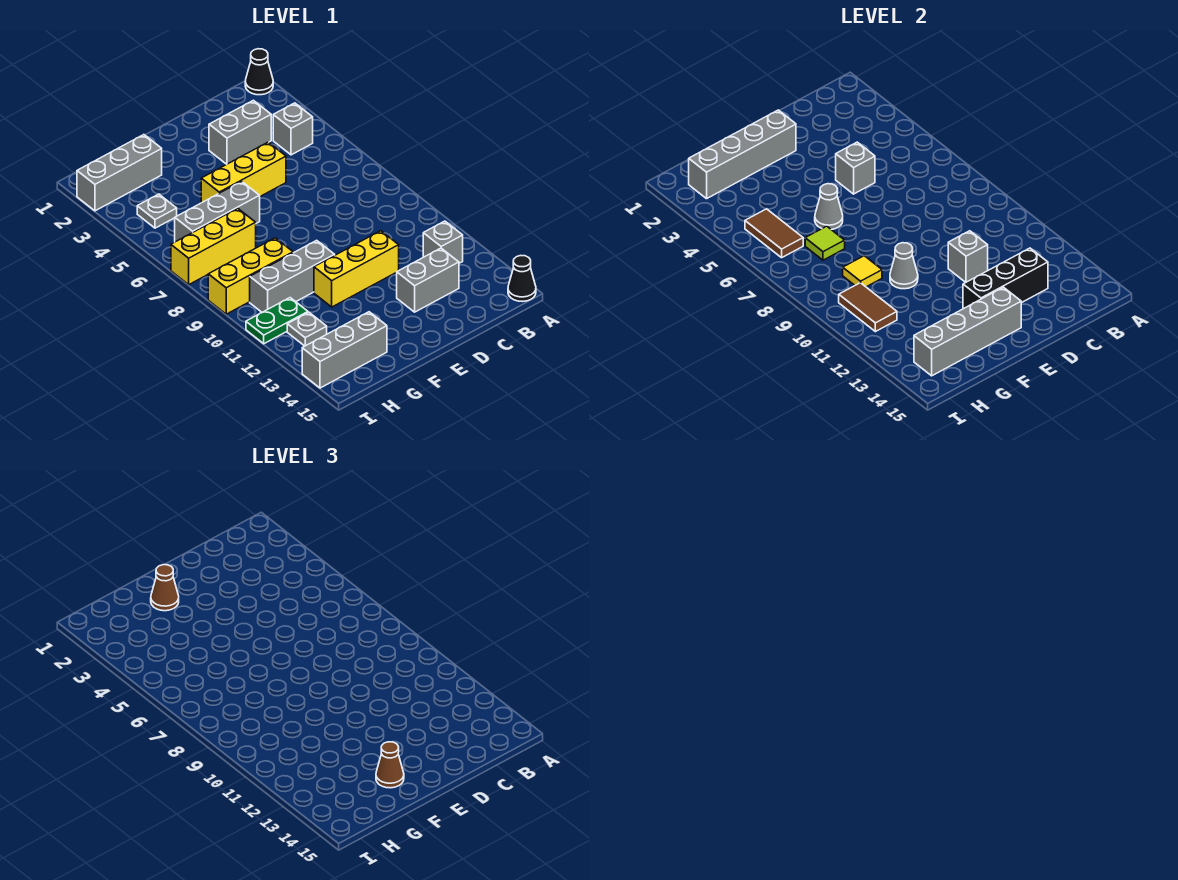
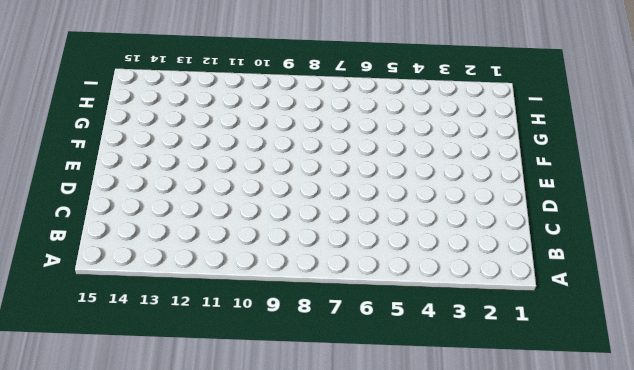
none -> black cone A1 level 1
none -> black cone A15 level 1
none -> grey brick B4 level 1
none -> grey brick B12 level 1

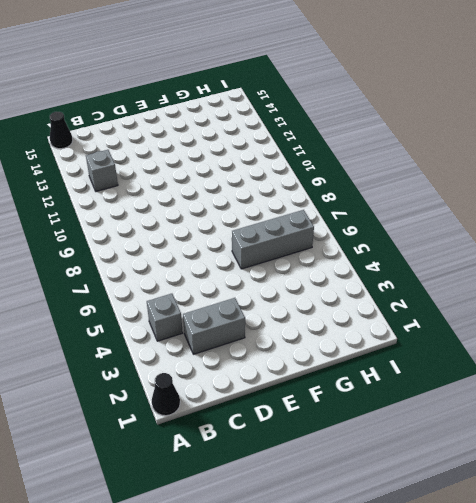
none -> grey brick C13:D13 level 1
none -> yellow brick D5:F5 level 1
none -> yellow brick D11:F11 level 1
none -> grey brick F10:H10 level 1

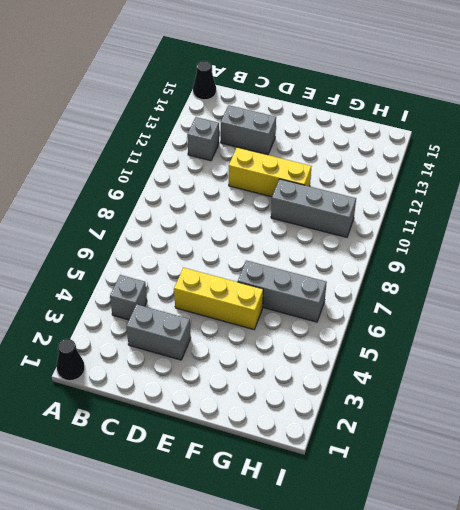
none -> grey brick G2:I2 level 1
none -> yellow brick G7:I7 level 1
none -> yellow brick G9:I9 level 1
none -> grey brick G14:I14 level 1

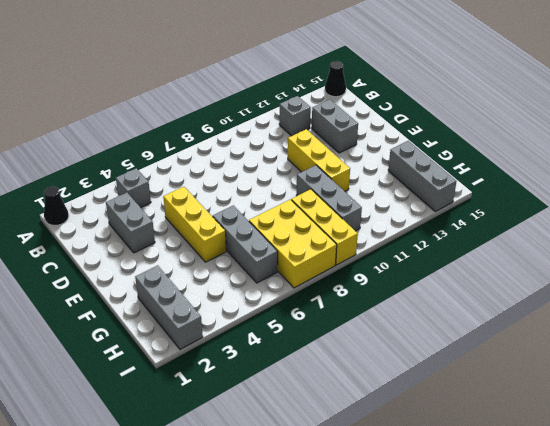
yellow brick G7:I8 level 1 -> yellow brick G7:I7 level 1
none -> grey plate H4 level 1
none -> green plate H11:I11 level 1
none -> grey plate H12 level 1
none -> black brick C13:E13 level 2

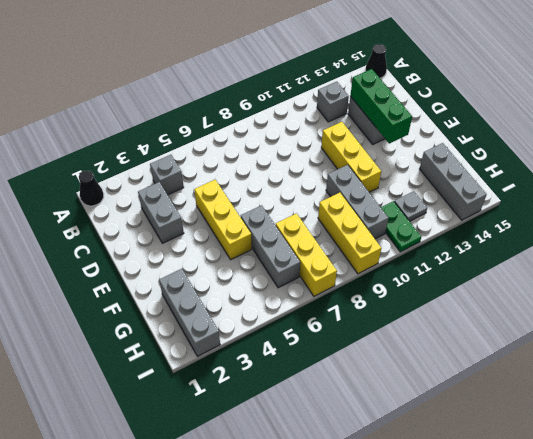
green brick C13:E13 level 2 -> black brick C13:E13 level 2
none -> grey plate H4 level 1
none -> grey brick D5 level 2
none -> grey brick D11 level 2
none -> grey brick E2:H2 level 2

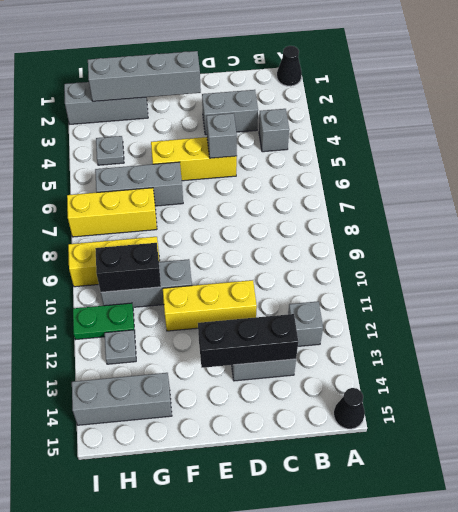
black brick G10:H10 level 2 -> brown tile H10:H11 level 2
none -> grey brick D11 level 2
none -> grey brick E14:H14 level 2
none -> grey cone F6 level 2
none -> grey cone F10 level 2

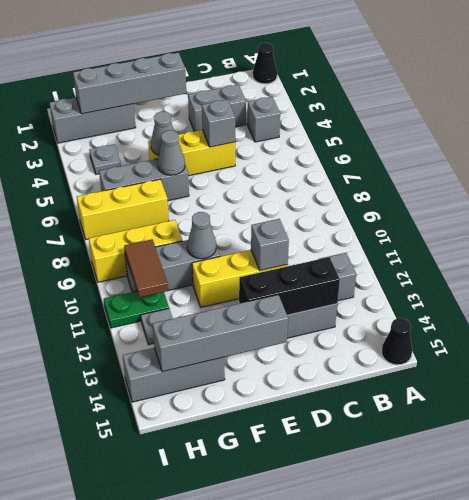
grey cone F5 level 2 -> none
none -> lime tile G7 level 2
none -> yellow tile G9 level 2
none -> brown tile H5:H6 level 2
none -> brown cone F2 level 3

